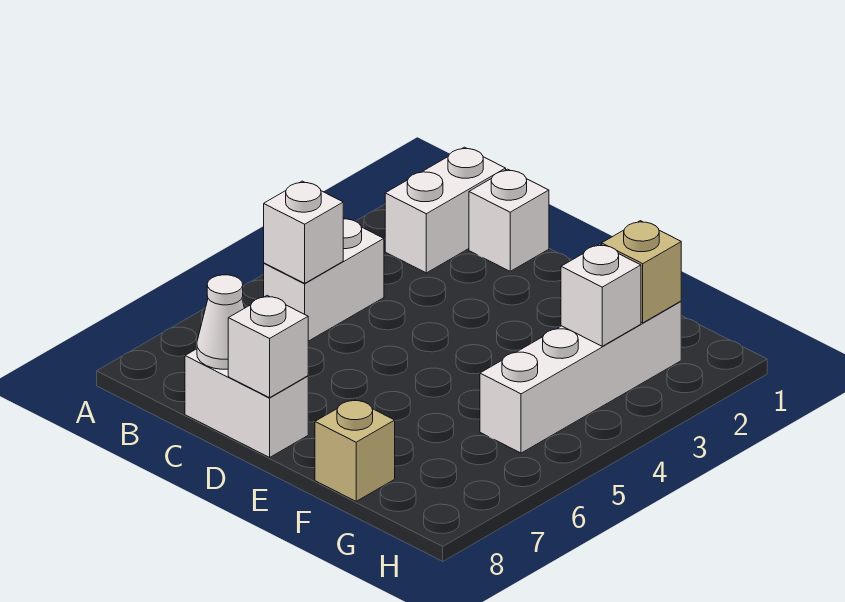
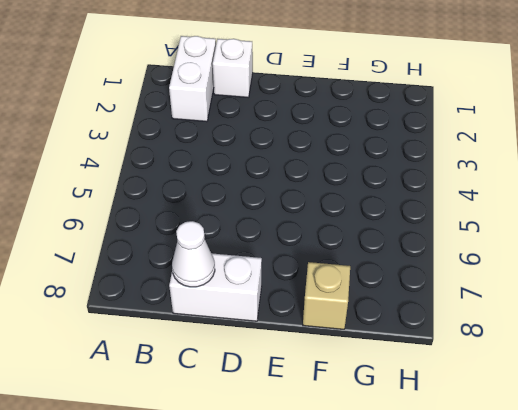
none -> white brick B4:B5 level 1
none -> white brick G2:G5 level 1

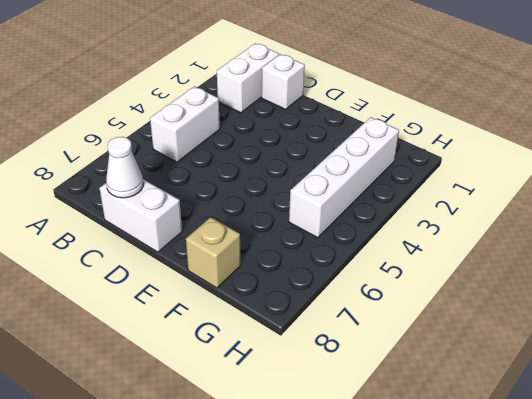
none -> white brick B5 level 2
none -> white brick D8 level 2

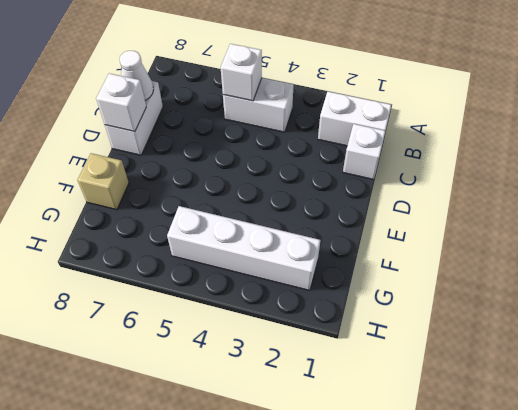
none -> tan brick G2 level 2
none -> white brick G3 level 2

